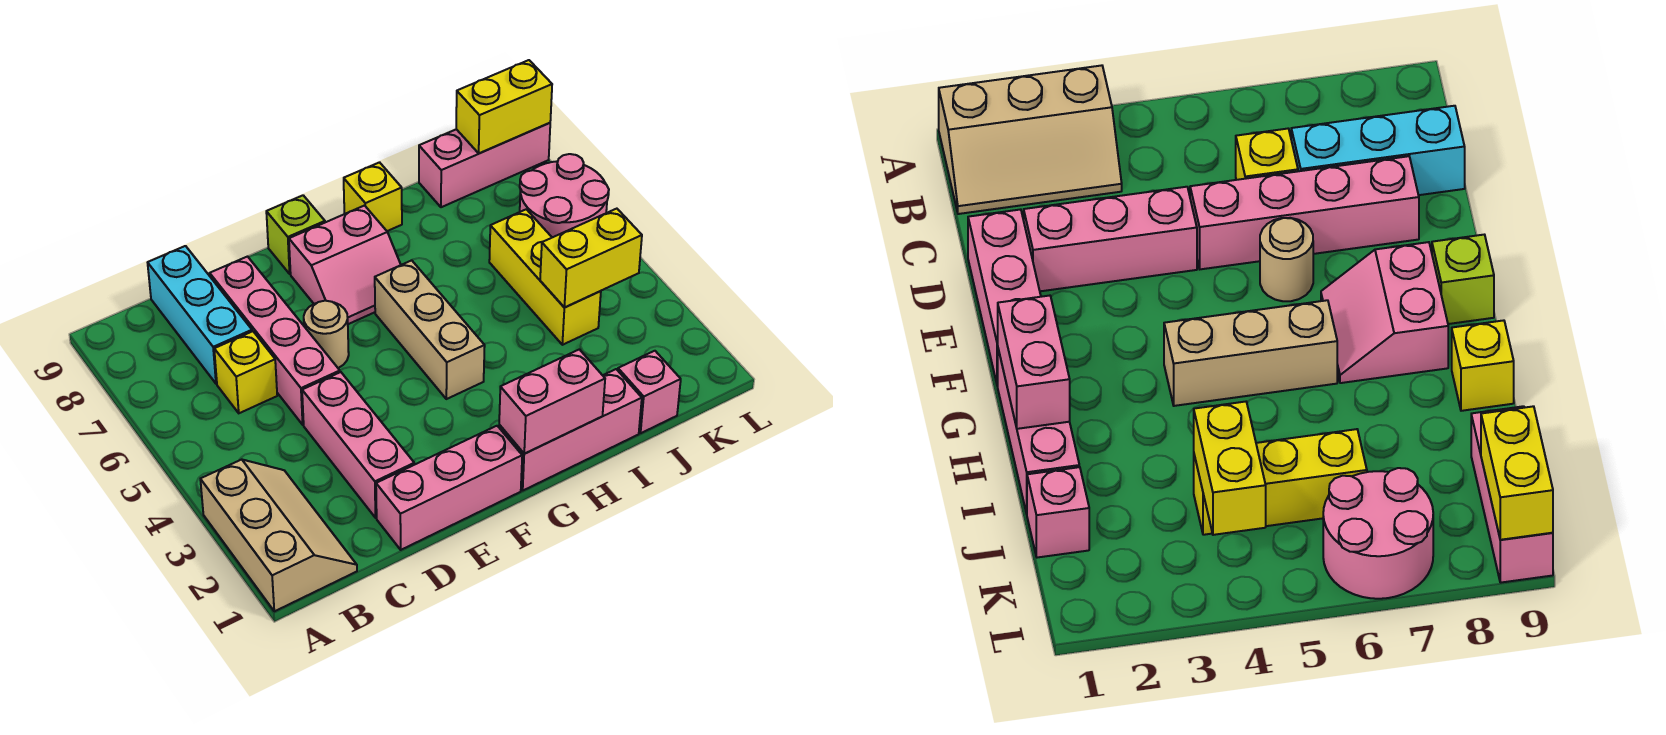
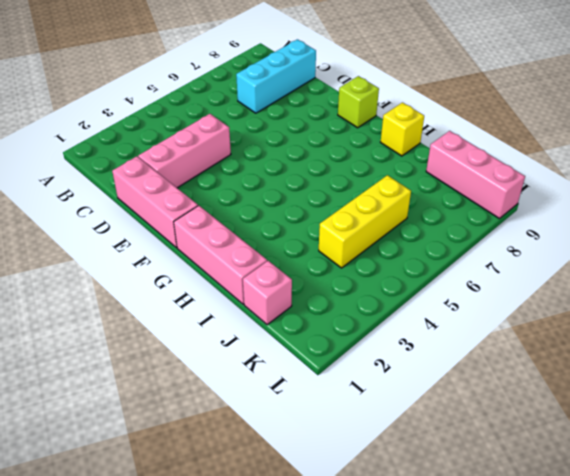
none -> tan slope A1:B3 level 1 top A
none -> yellow brick C6 level 1
none -> pink brick D5:D8 level 1

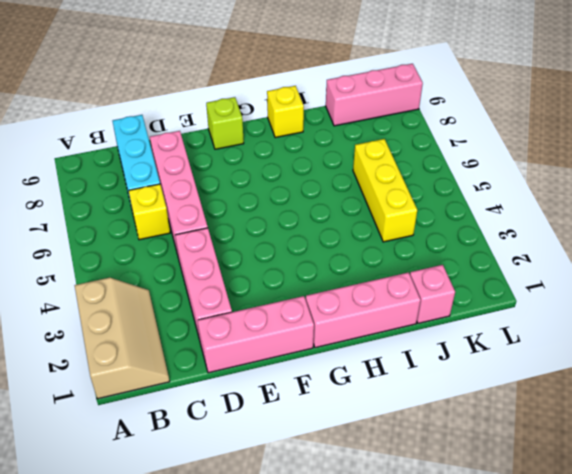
none -> tan round brick E6 level 1
none -> pink slope F7:G8 level 1 top 8
none -> tan brick G4:G6 level 1

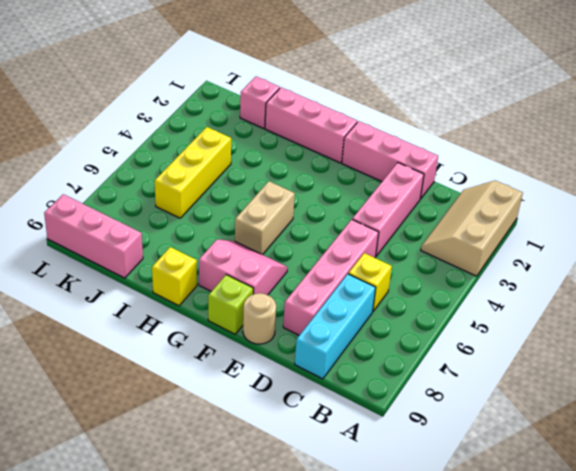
tan round brick E9 level 1 -> tan round brick E6 level 1
tan brick G5:G6 level 1 -> tan brick G4:G6 level 1
none -> pink round brick K6:L7 level 1
none -> pink brick G1:H1 level 2
none -> yellow brick J4:K4 level 2

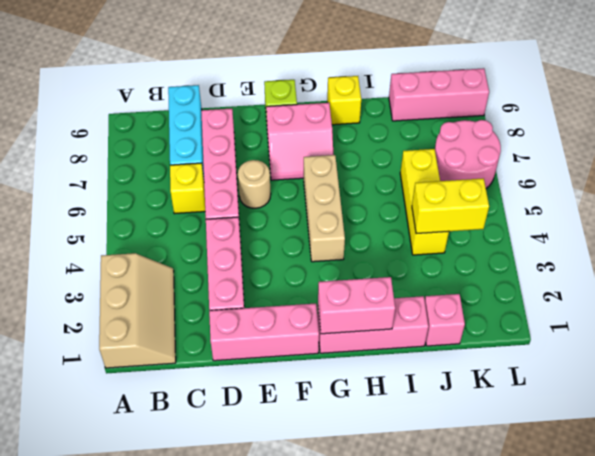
none -> yellow brick K9:L9 level 2

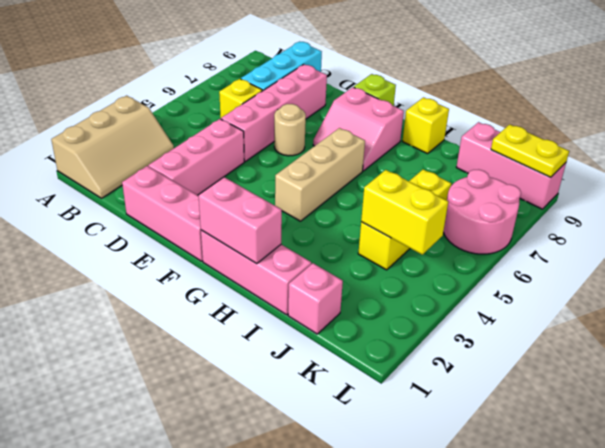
yellow plate K9:L9 level 2 -> yellow brick K9:L9 level 2

